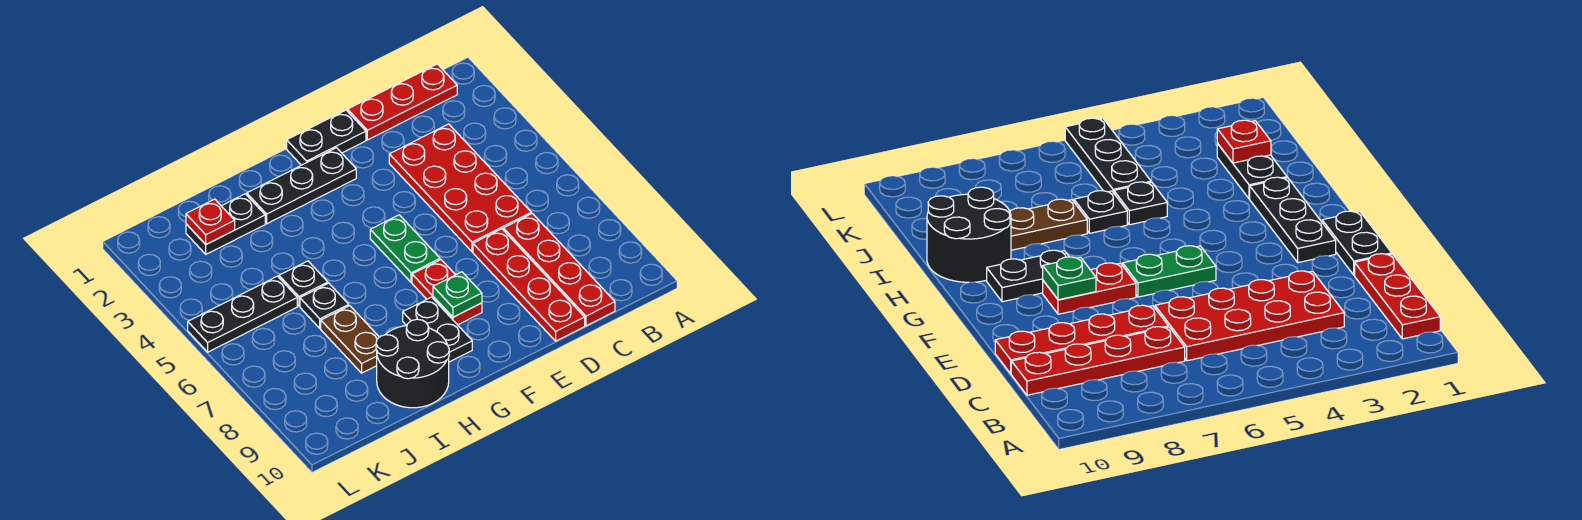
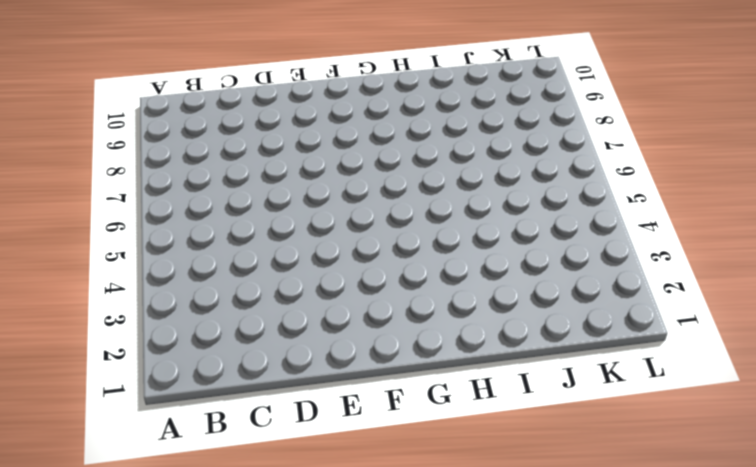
none -> red plate B1:D1 level 1
none -> red plate C3:D6 level 1
none -> red plate C7:C10 level 1

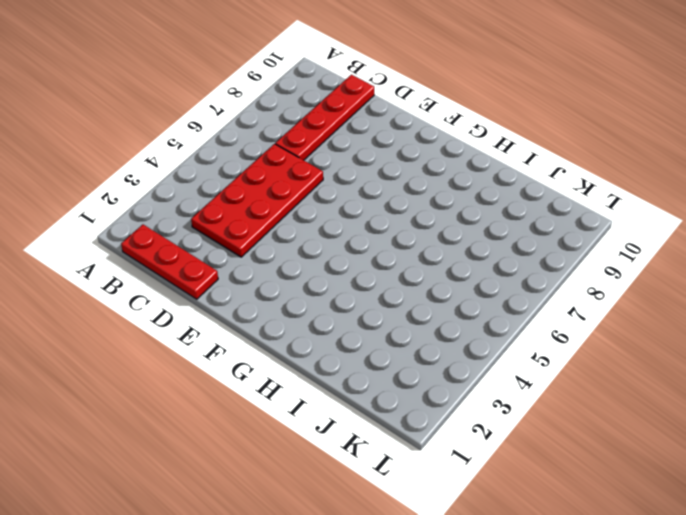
none -> red plate D7:D10 level 1
none -> black plate E1:F1 level 1
none -> black plate F2:H2 level 1

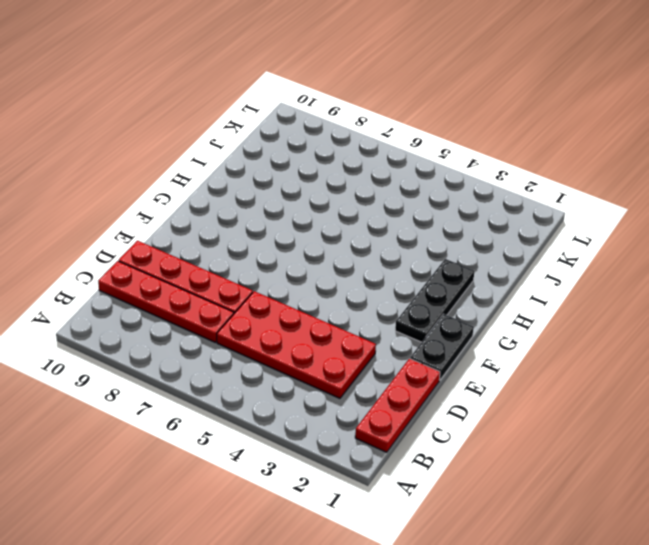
none -> green plate F5:F6 level 1
none -> red plate F7:F8 level 1
none -> black plate G8:G9 level 1

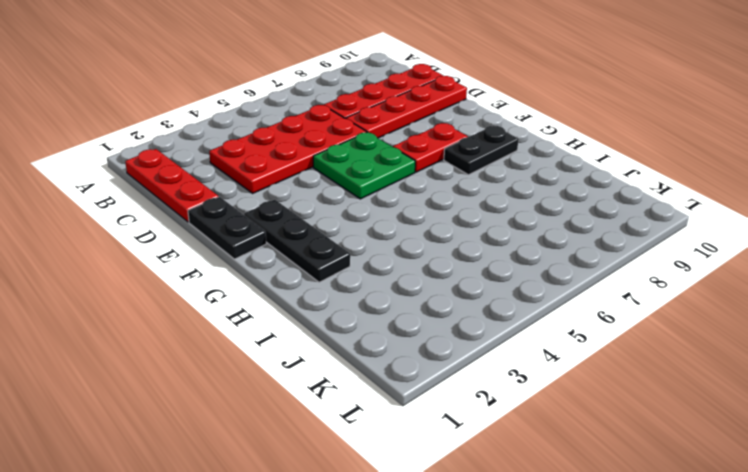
green plate E5:F6 level 1 -> green plate F5:F6 level 1
none -> black round brick H9:I10 level 1
none -> black plate I2:J2 level 1
none -> black plate I5 level 1

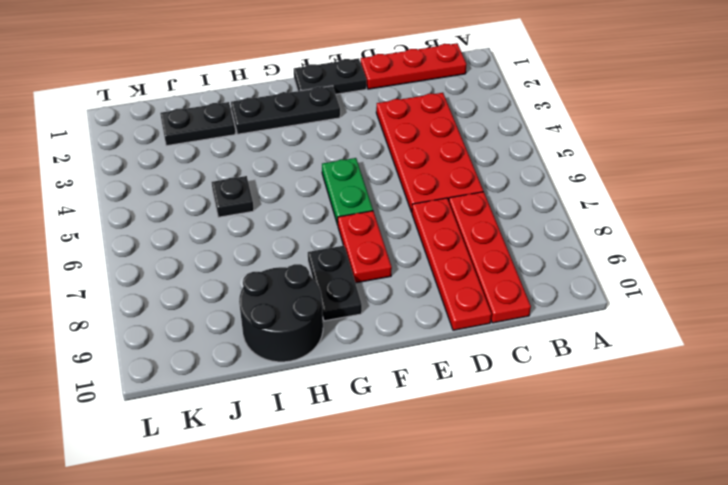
none -> black plate I6 level 1
none -> brown plate I7:I8 level 1
none -> black plate J5:L5 level 1

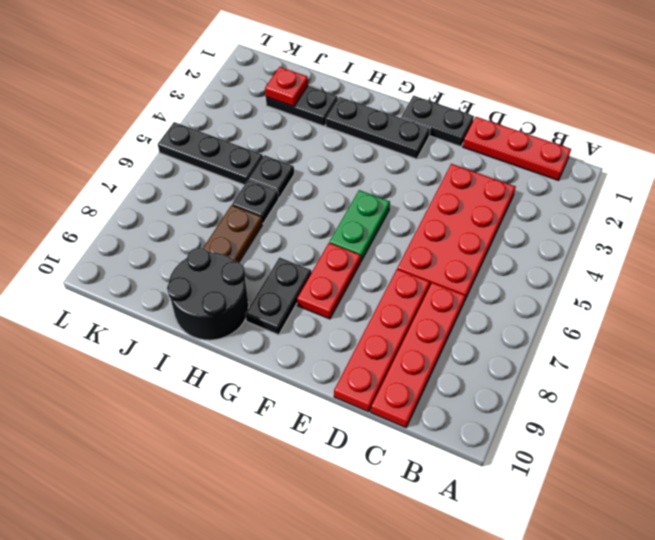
none -> green plate F8 level 2

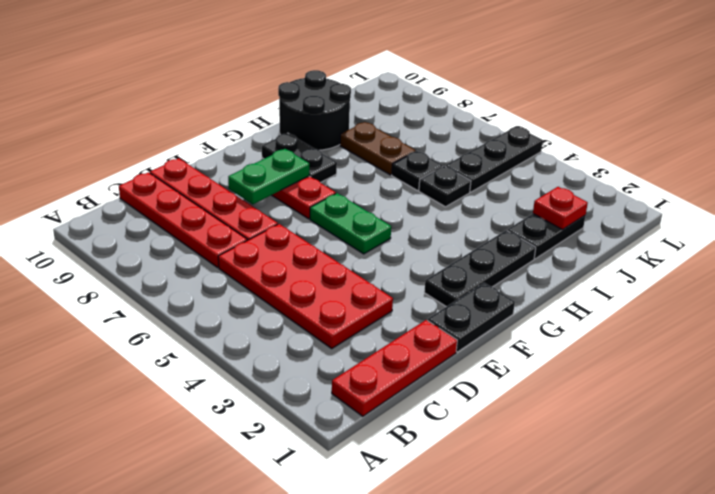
green plate E8:F8 level 2 -> green plate F8 level 2

